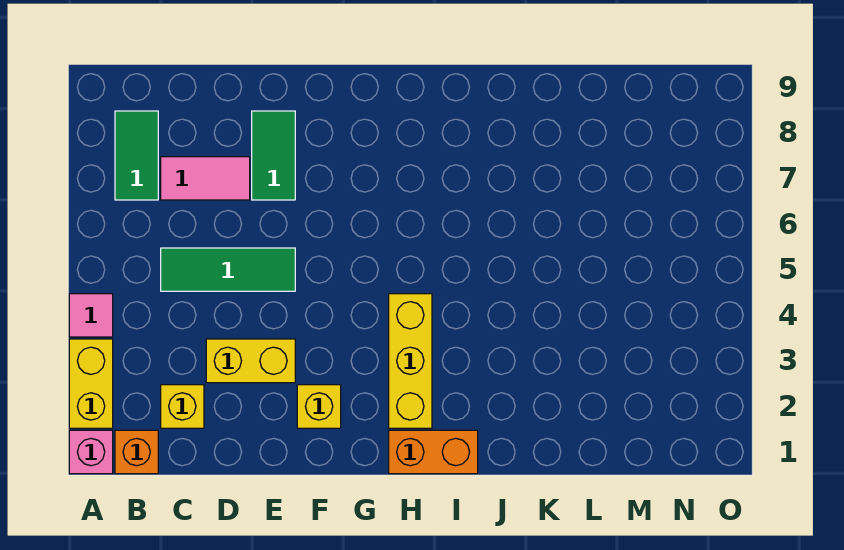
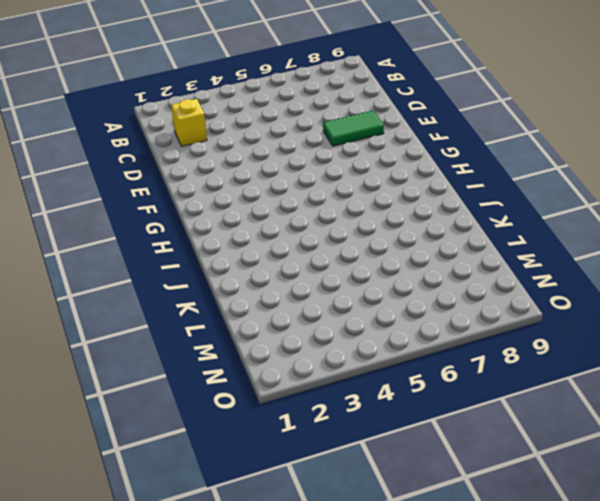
none -> pink brick A1 level 1
none -> yellow brick A2:A3 level 1
none -> pink tile A4 level 1

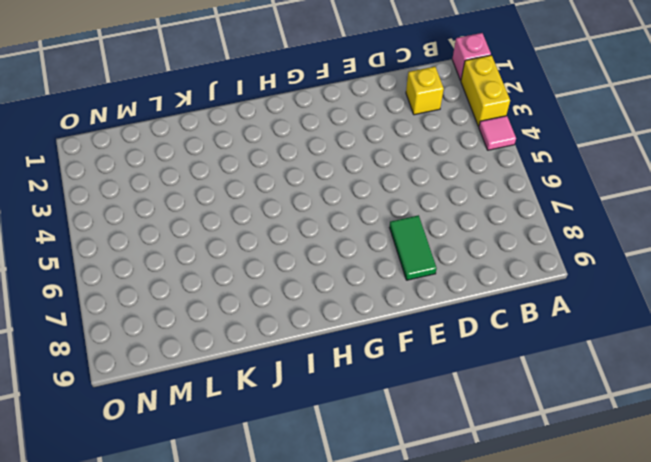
none -> orange brick B1 level 1
none -> green tile B7:B8 level 1
none -> green tile C5:E5 level 1

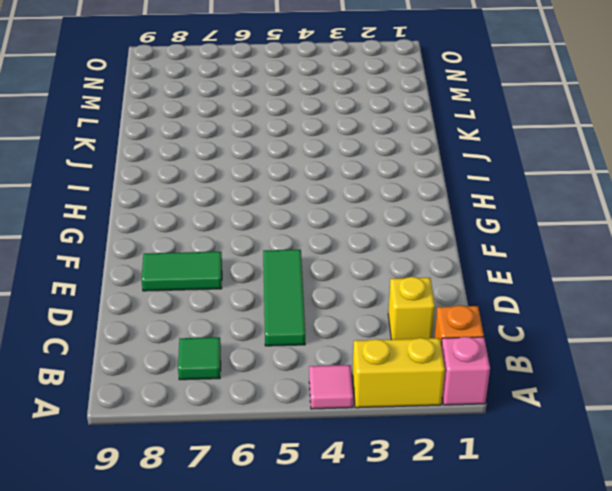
green tile B7 level 1 -> green tile B7:B8 level 1
none -> pink tile C7:D7 level 1
none -> yellow brick D3:E3 level 1
none -> yellow brick F2 level 1

